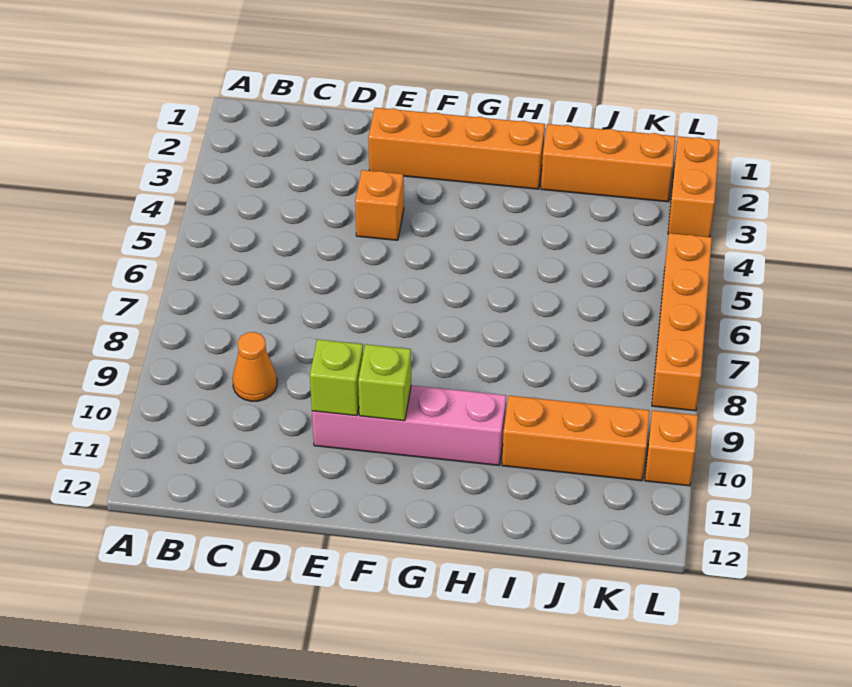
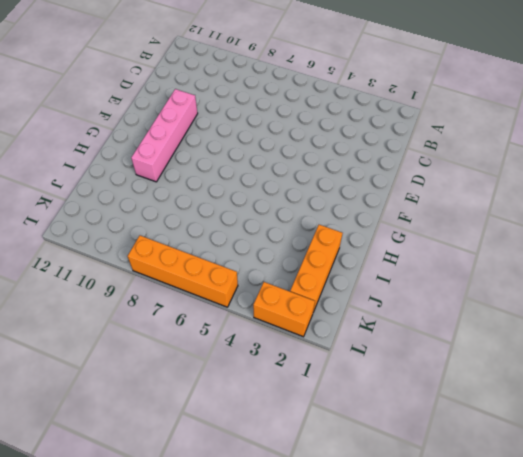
none -> orange cone C9 level 1
none -> orange brick E2:H2 level 1

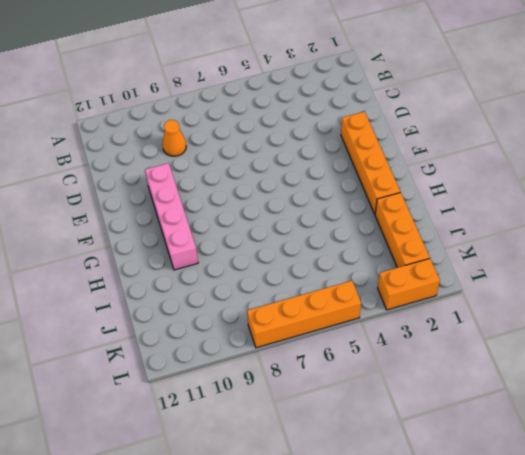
none -> orange brick E4 level 1
none -> orange brick I10:K10 level 1

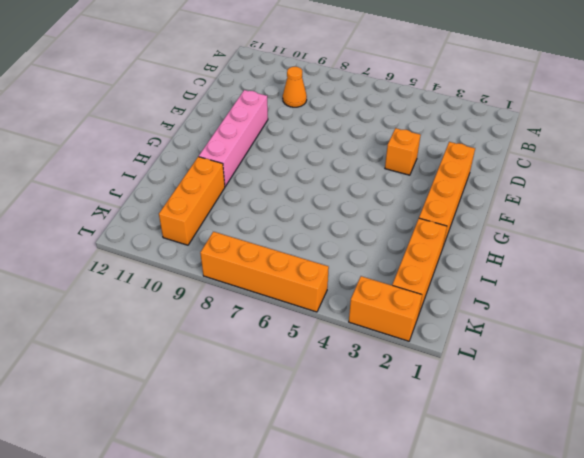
none -> orange brick L10 level 1
none -> lime brick E10 level 2

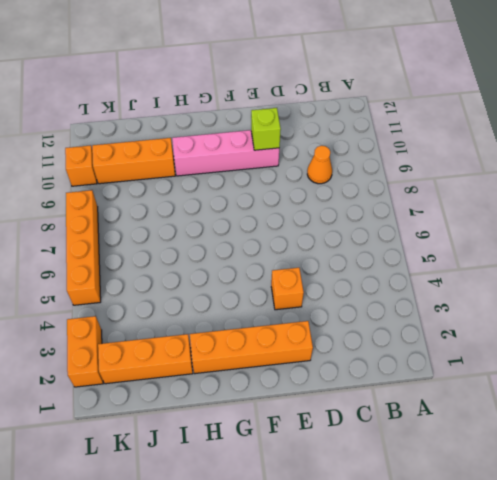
none -> lime brick F10 level 2

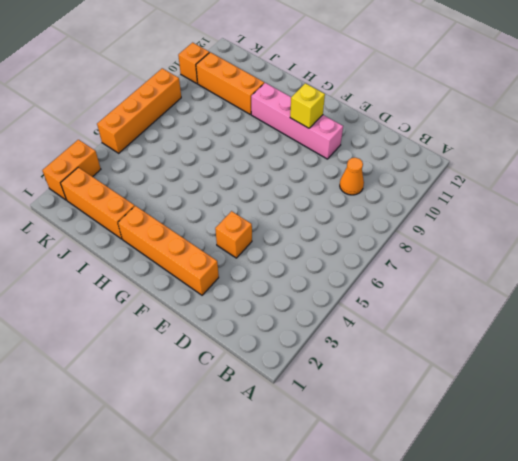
yellow brick F10 level 2 -> lime brick F10 level 2
none -> lime brick E10 level 2

